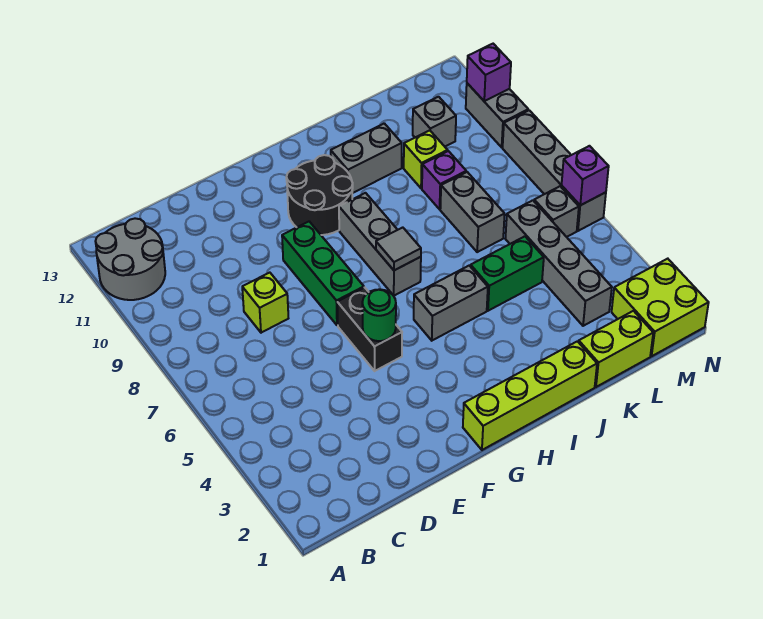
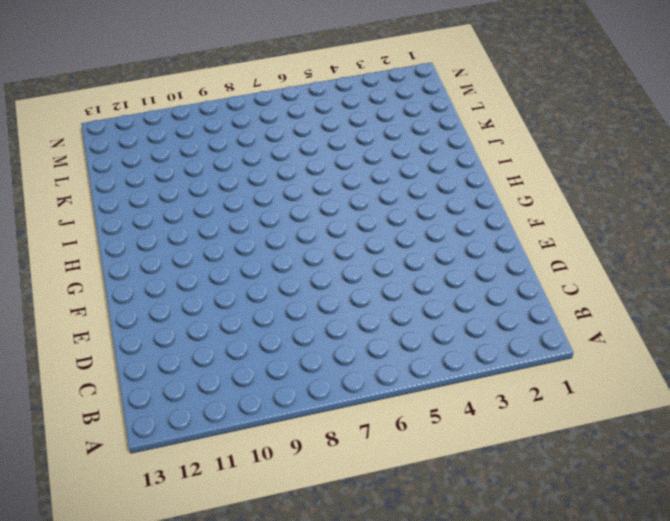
none -> grey round brick A11:B12 level 1
none -> lime brick D8 level 1
none -> black brick F5:F6 level 1

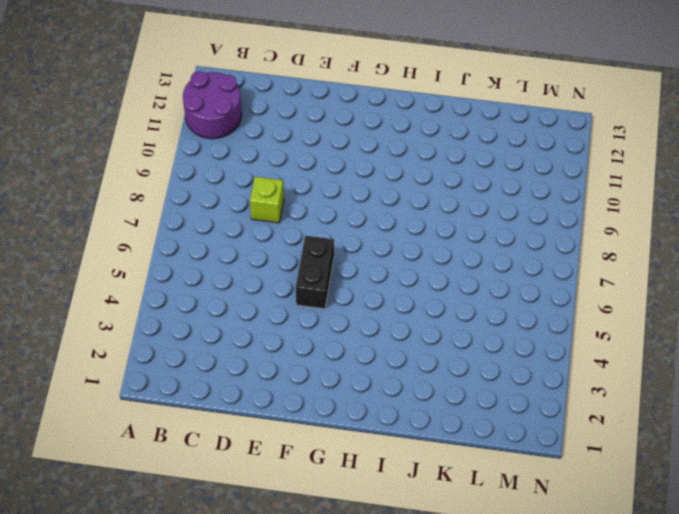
purple round brick A11:B12 level 1 -> grey round brick A11:B12 level 1
none -> green brick F7:F9 level 1
none -> lime brick G1:J1 level 1
none -> black round brick G10:H11 level 1

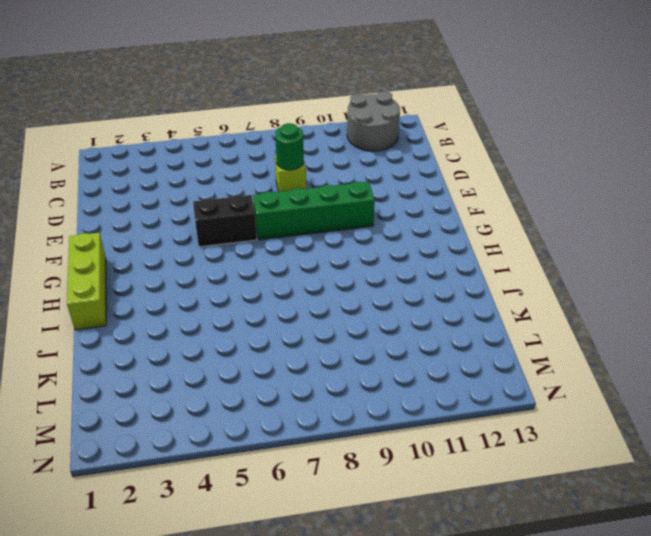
green round brick D8 level 2 -> green round brick F5 level 2
green brick F7:F10 level 1 -> green brick F7:F9 level 1
lime brick G1:I1 level 1 -> lime brick G1:J1 level 1
none -> black round brick G10:H11 level 1
none -> grey brick H5:I5 level 1
none -> grey brick H7:H9 level 1

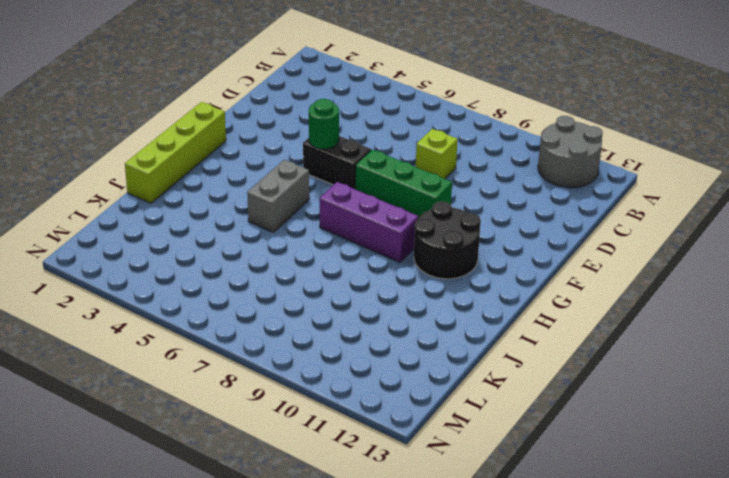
purple brick H7:H9 level 1 -> grey brick H7:H9 level 1
none -> grey brick I11:J11 level 1
none -> green brick J5:K5 level 1
none -> lime brick K1:L1 level 1

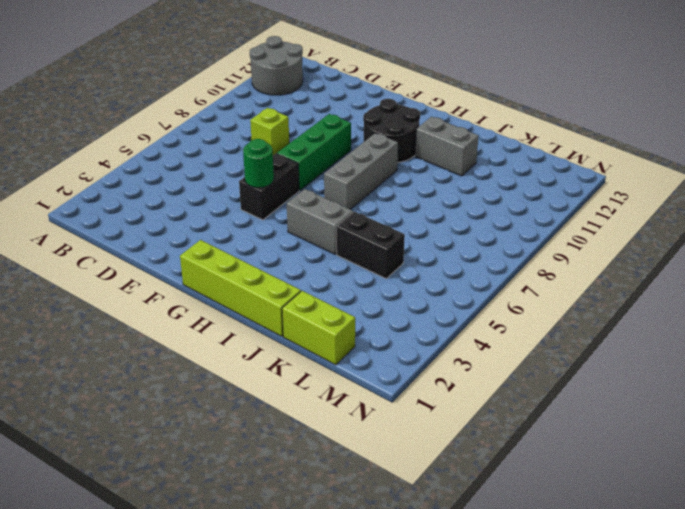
black brick J5:K5 level 1 -> green brick J5:K5 level 1
none -> grey brick K7:K8 level 1
none -> purple brick K9 level 1
none -> lime brick K10 level 1

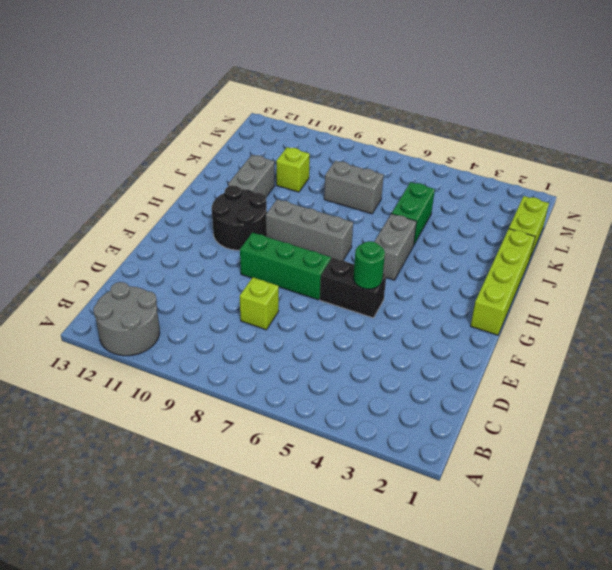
none -> purple brick K9 level 1
none -> grey brick L3:L6 level 1
none -> grey brick L11 level 1

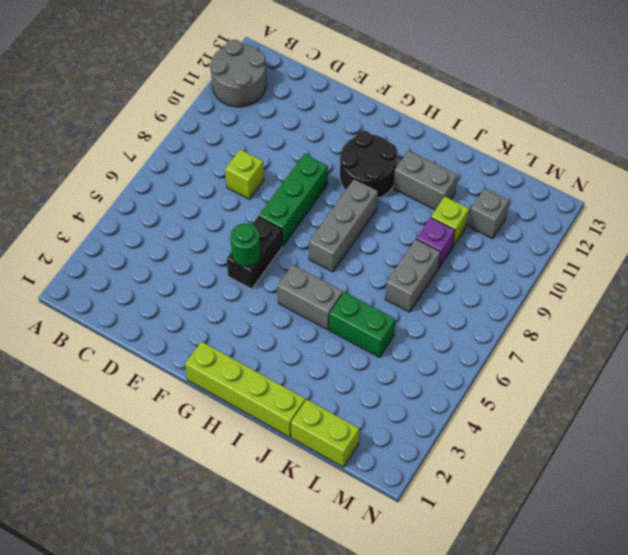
none -> grey brick L3:L6 level 1
none -> lime brick M1:N2 level 1
none -> grey brick M6 level 1

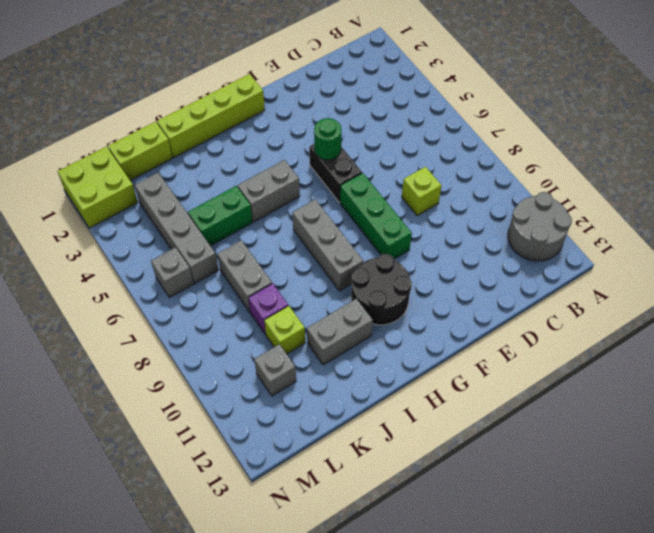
none -> grey brick N6:N9 level 1
none -> grey brick N10:N11 level 1
none -> grey tile H7 level 2

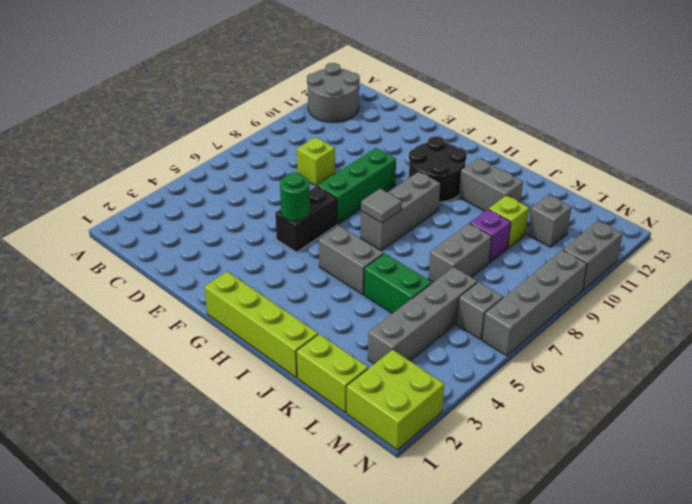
none -> purple brick N6 level 2
none -> purple brick N11 level 2

